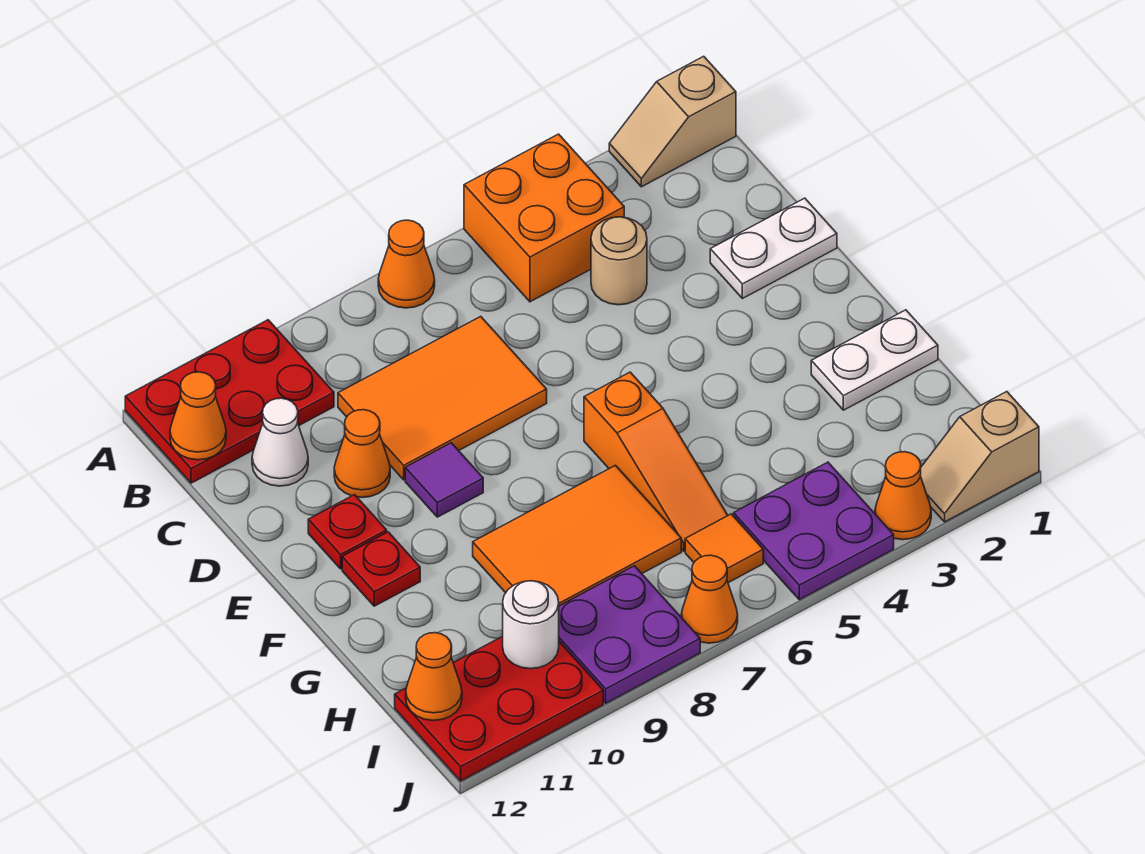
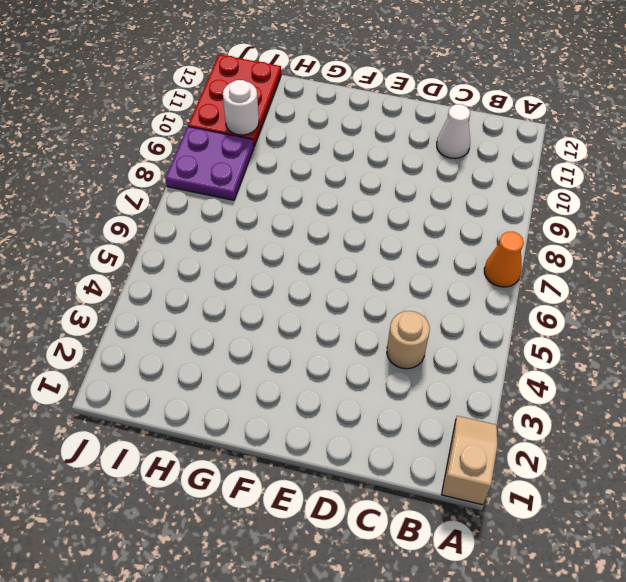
none -> orange brick A4:B5 level 1
none -> red plate A10:B12 level 1
none -> orange tile C7:D9 level 1

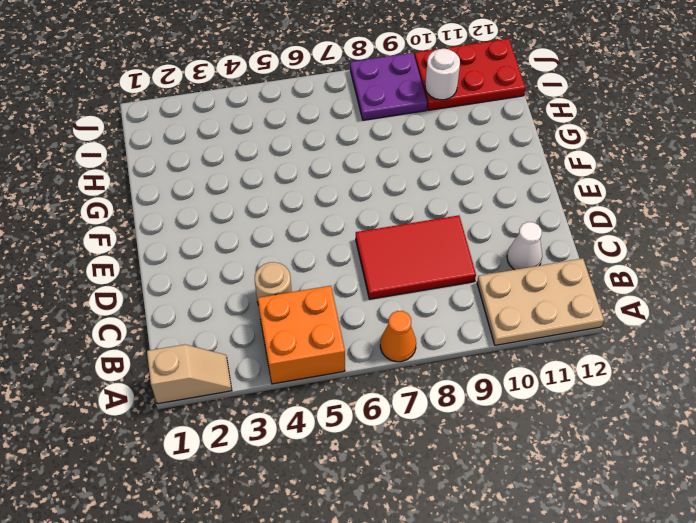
tan plate A10:B12 level 1 -> red plate A10:B12 level 1
red tile C7:D9 level 1 -> orange tile C7:D9 level 1
none -> white plate D1:D2 level 1
none -> orange cone D10 level 1
none -> purple tile E9 level 1

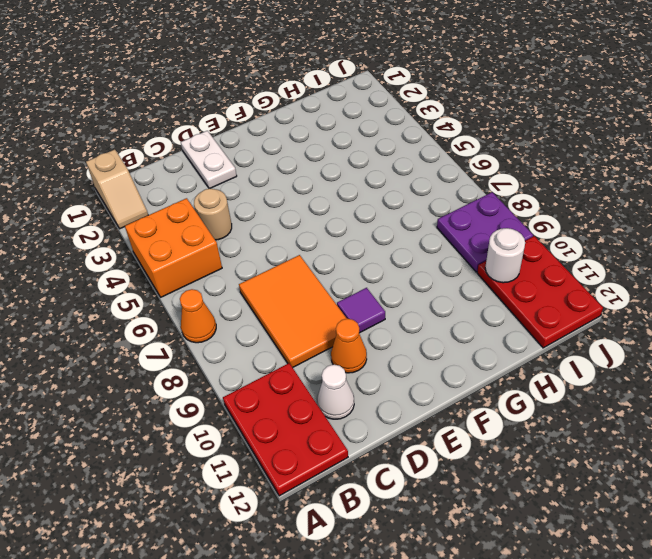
none -> red plate E11 level 1
none -> orange slope F6:H6 level 1 top F
none -> red plate F11 level 1

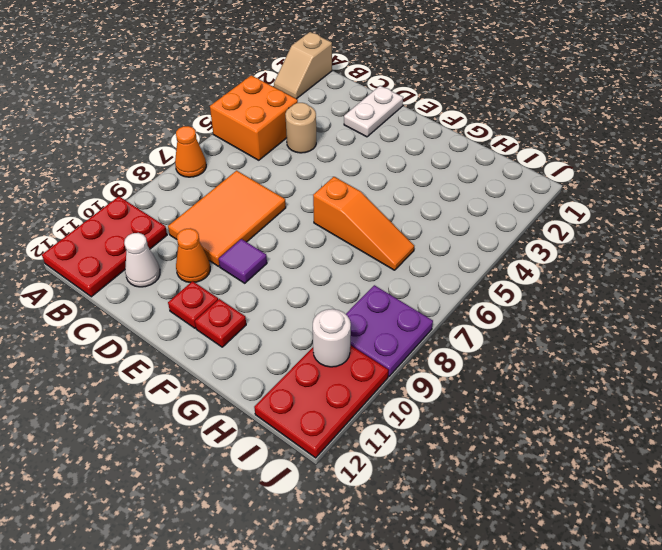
none -> white plate G1:G2 level 1
none -> orange tile G7:H9 level 1
none -> purple plate I4:J5 level 1

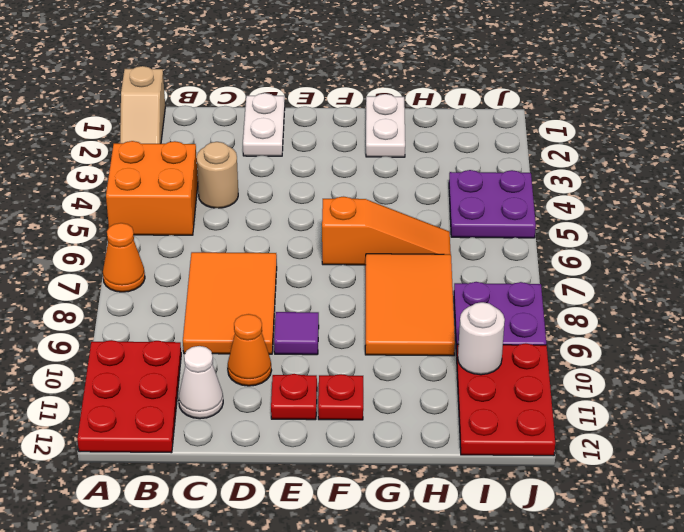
none -> orange tile I6 level 1
none -> tan slope J1:J2 level 1 top 1
none -> orange cone J3 level 1

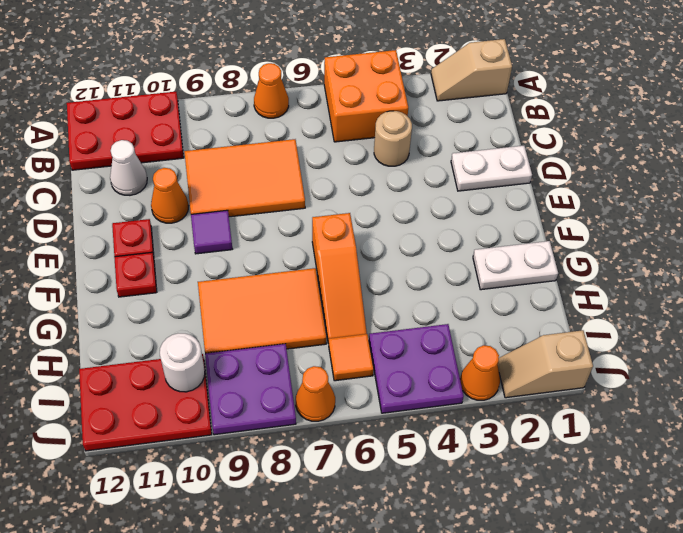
none -> orange cone B12 level 2
none -> orange cone I12 level 2

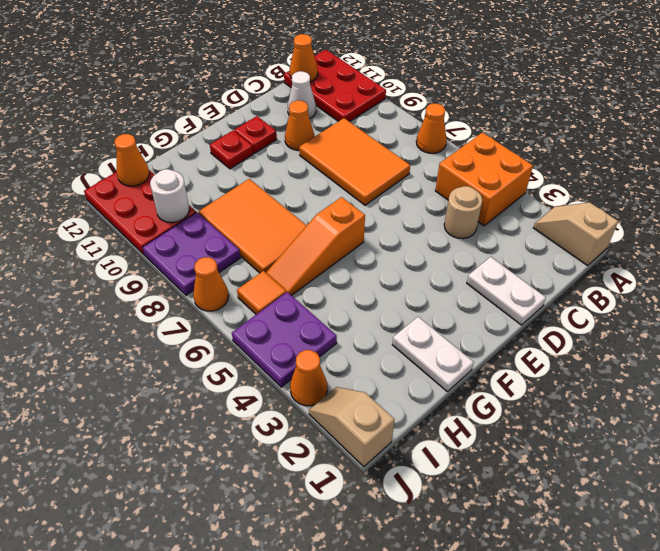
none -> purple tile E9 level 1

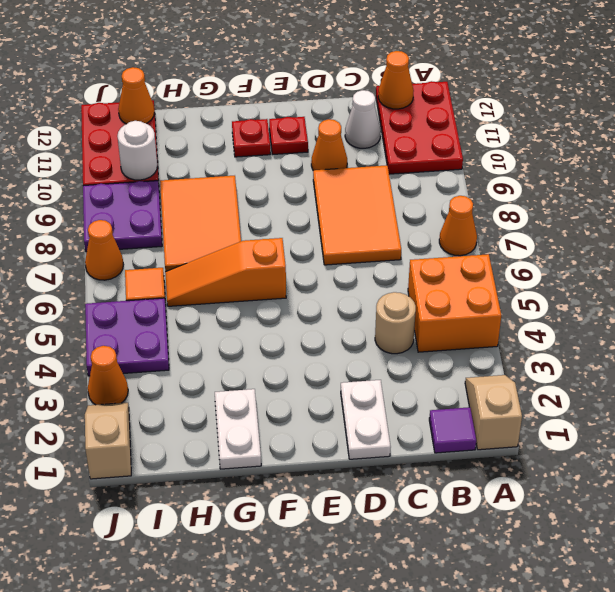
purple tile B1 level 1 -> purple tile E9 level 1

